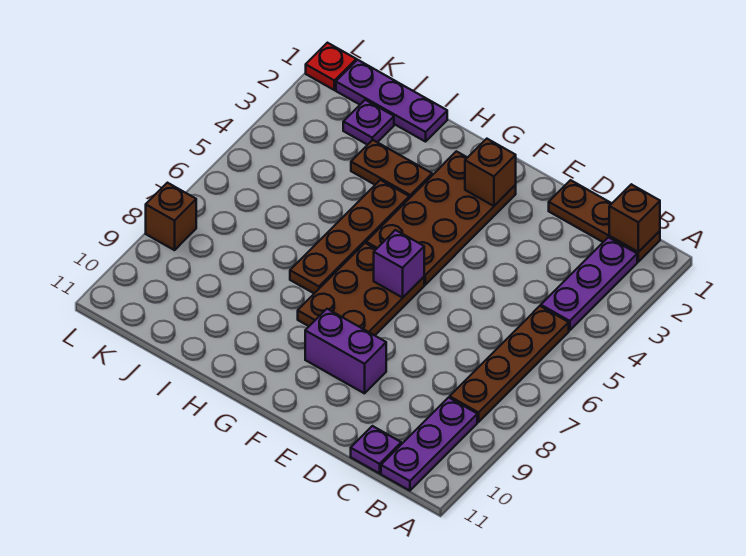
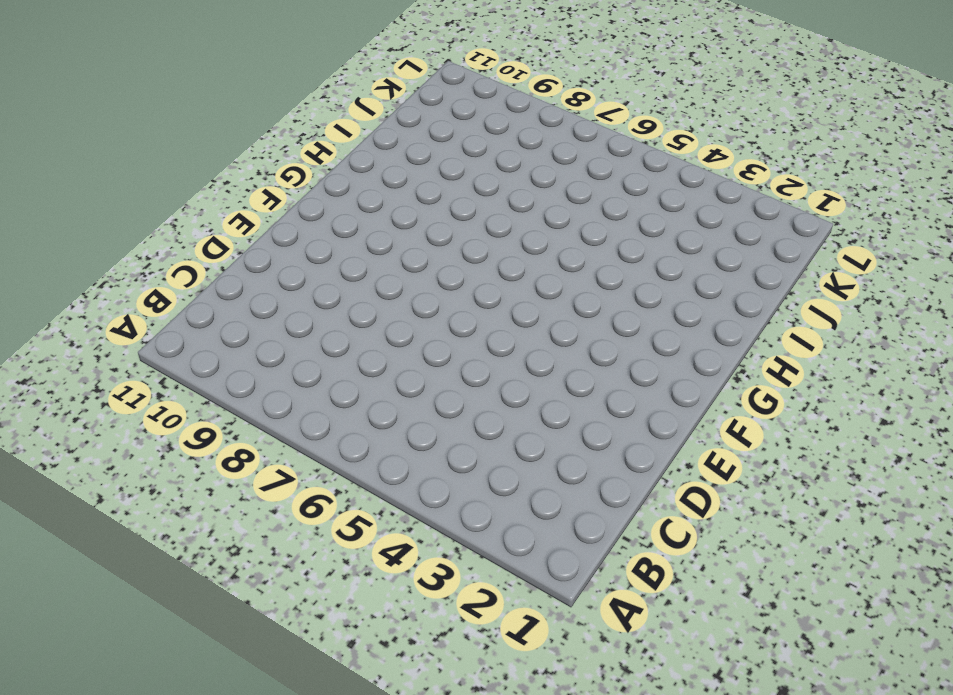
none -> brown plate B1:D1 level 1
none -> purple plate B2:B4 level 1
none -> brown plate B5:B8 level 1

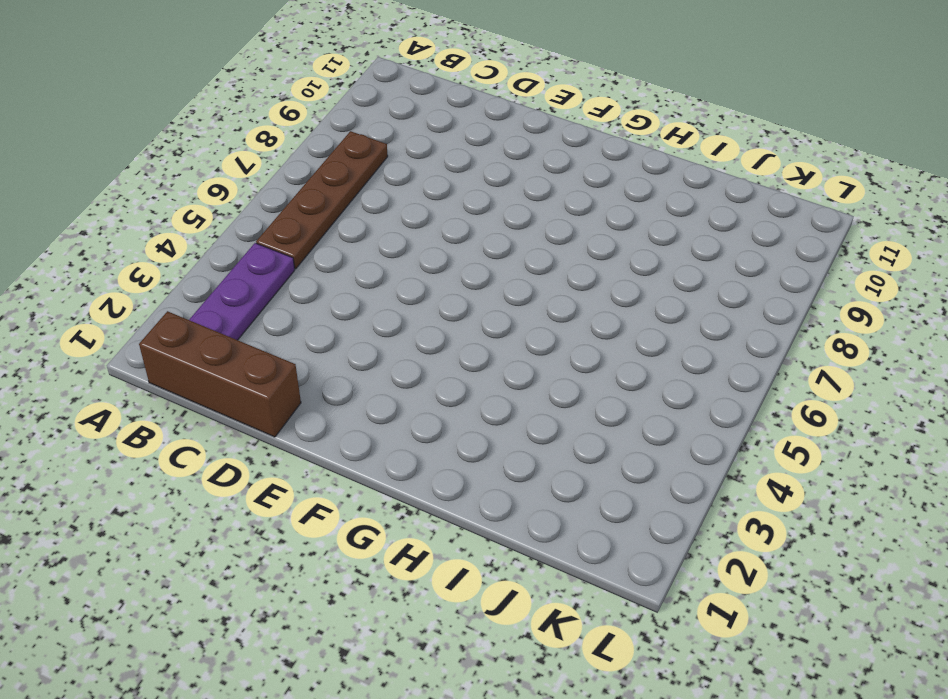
brown brick B1:D1 level 1 -> brown plate B1:D1 level 1
none -> purple plate B9:B11 level 1
none -> purple plate C11 level 1
none -> purple brick E9:F9 level 1

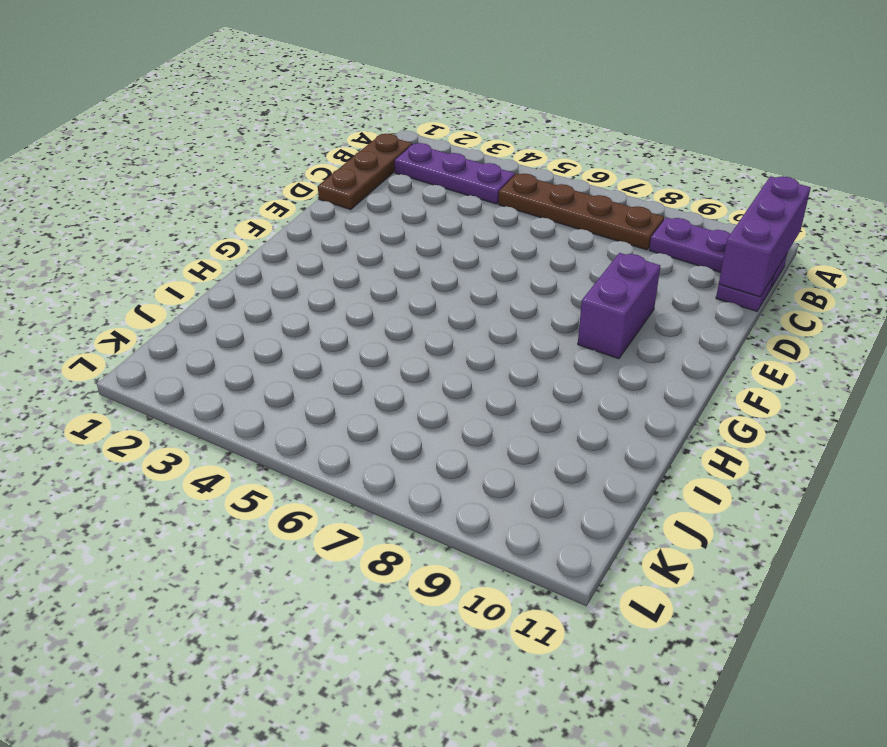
purple brick A11:C11 level 2 -> none
none -> brown plate F2:G5 level 1
none -> brown plate F6:G8 level 1
none -> brown plate H3:I3 level 1

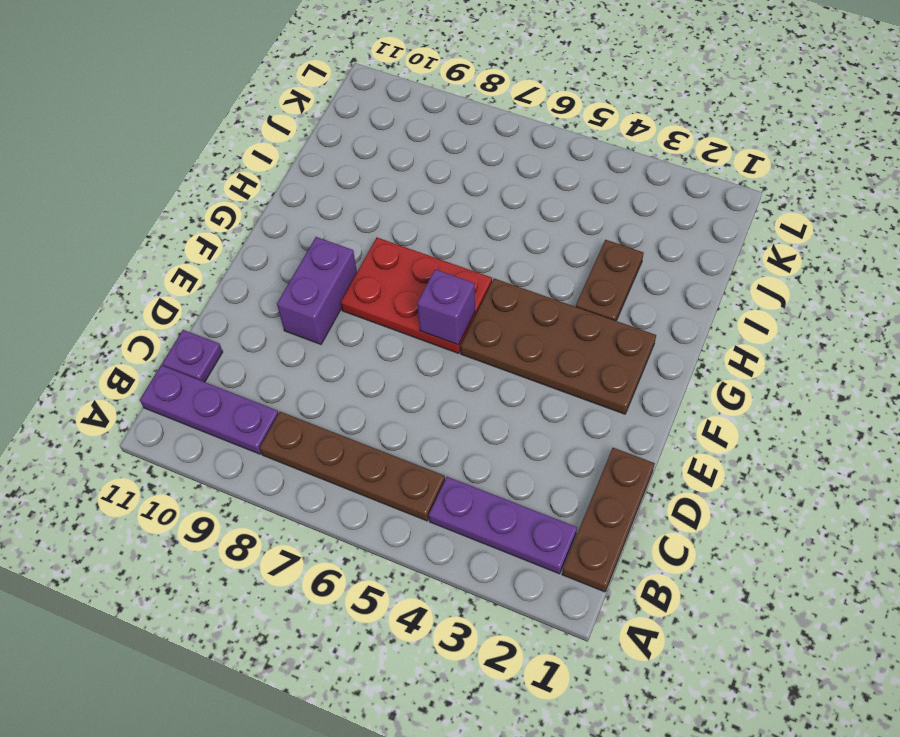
red plate F6:G8 level 1 -> brown plate F6:G8 level 1
none -> brown plate H4:H7 level 1
none -> purple plate I1:K1 level 1
none -> purple plate J2 level 1

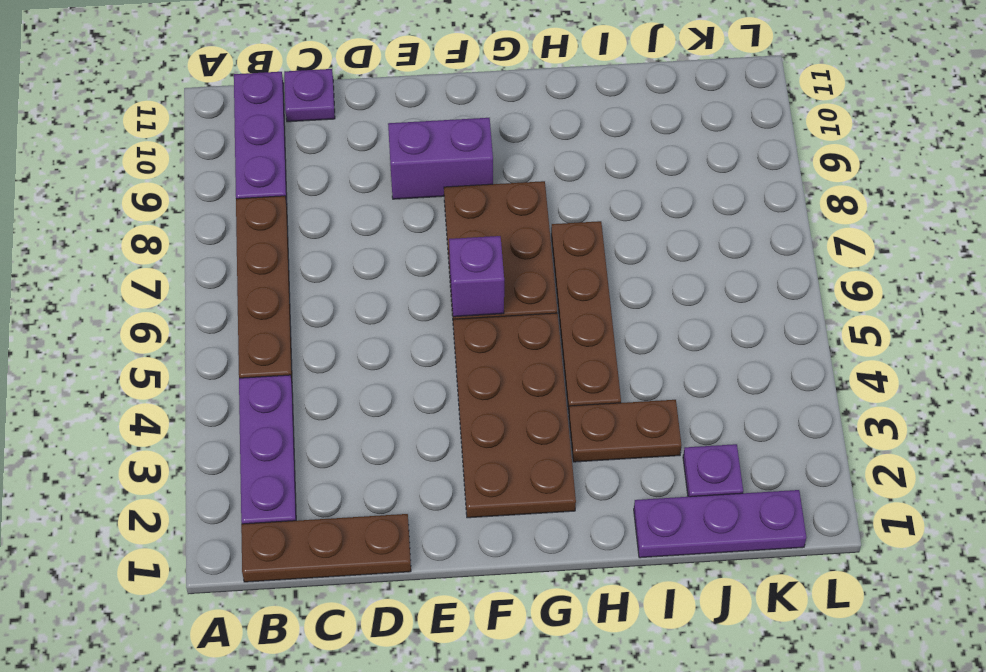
none -> red plate L1 level 1
none -> brown brick L8 level 1
none -> brown brick B1 level 2

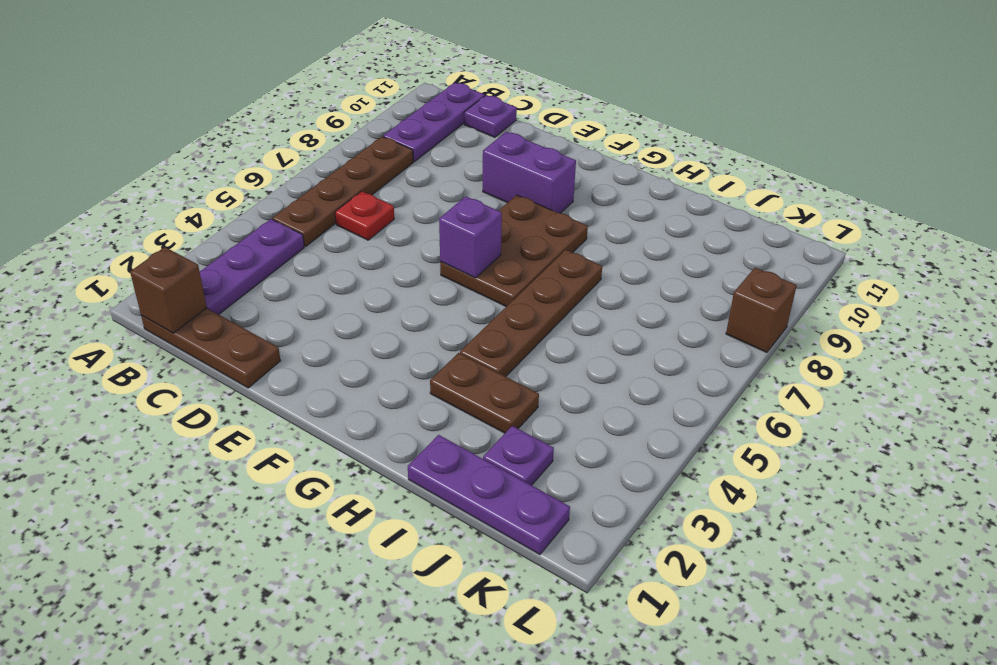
red plate C6 level 1 -> red plate L1 level 1
none -> brown plate F2:G5 level 1
none -> brown brick F2 level 2

